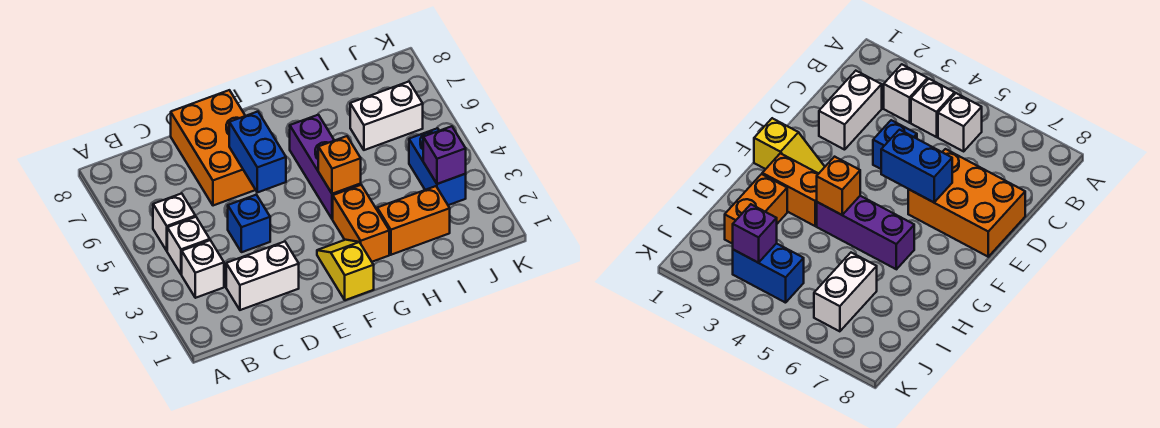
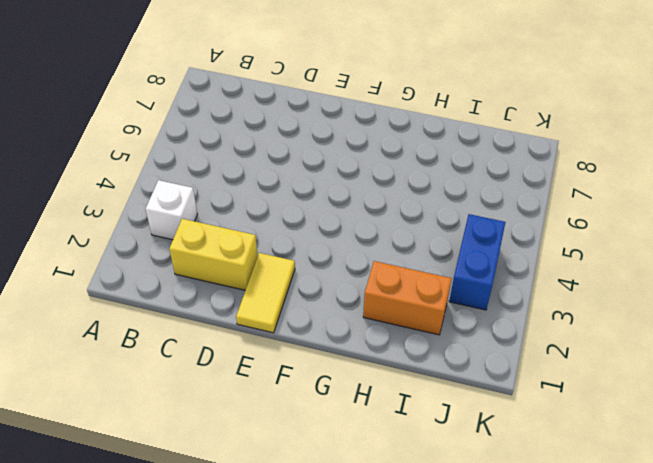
yellow brick C2:D2 level 1 -> white brick C2:D2 level 1
yellow tile E1:E2 level 1 -> none
none -> white brick B4 level 1
none -> white brick B5 level 1
none -> blue brick D4 level 1

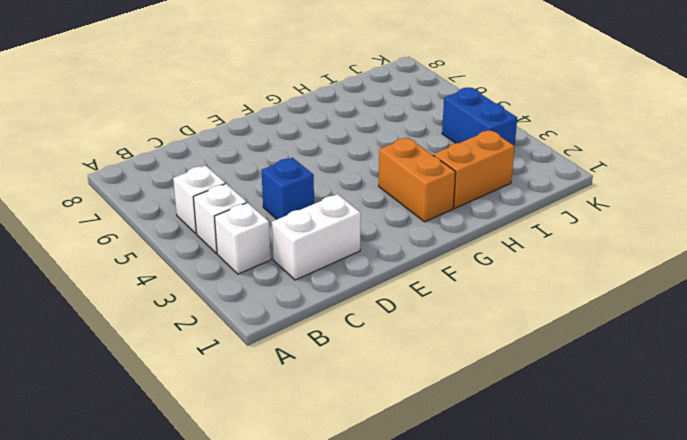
none -> orange brick D6:E8 level 1
none -> yellow slope F1:F2 level 1 top 1
none -> purple brick G4:G6 level 1

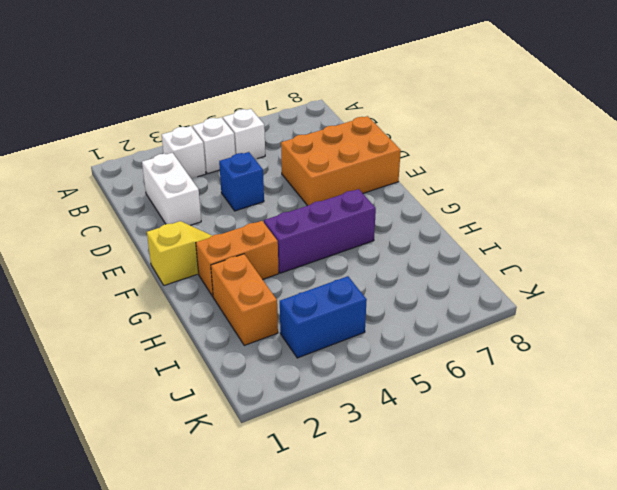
none -> white brick I6:J6 level 1
none -> blue brick E5:E6 level 2
none -> orange brick G4 level 2

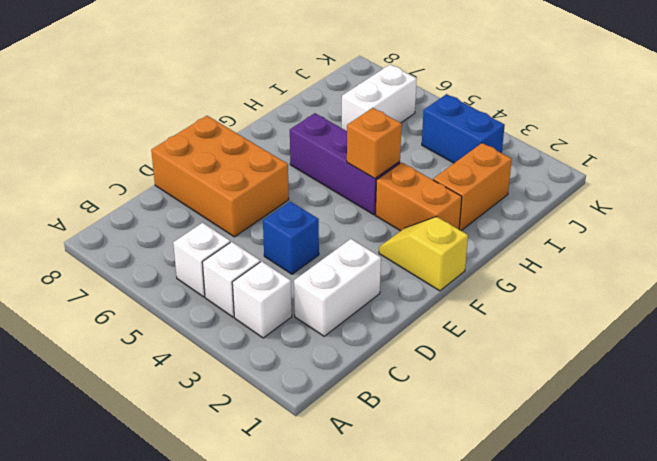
none -> blue brick E5:E6 level 2
none -> purple brick J3 level 2

